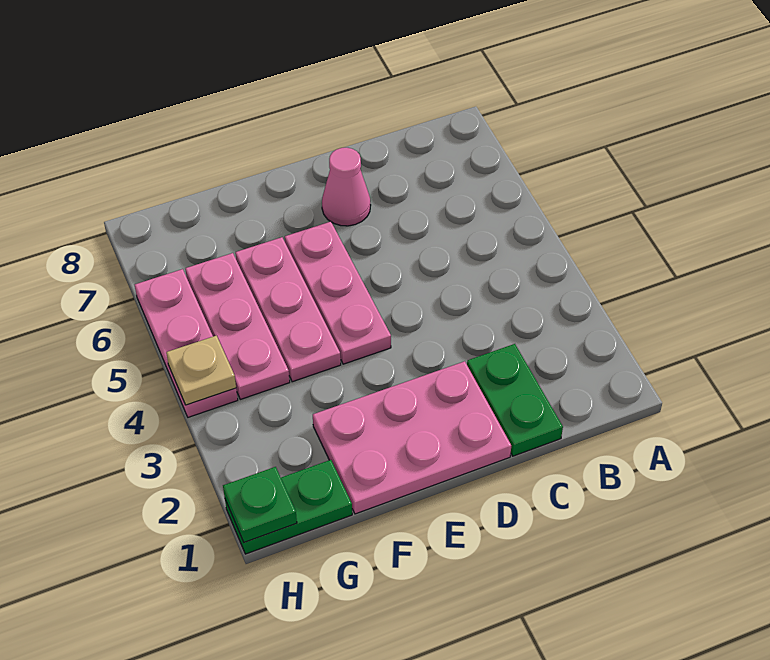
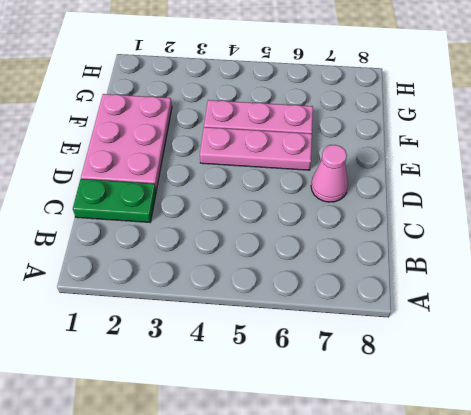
none -> green plate G1:H1 level 1
none -> pink plate G4:G6 level 1

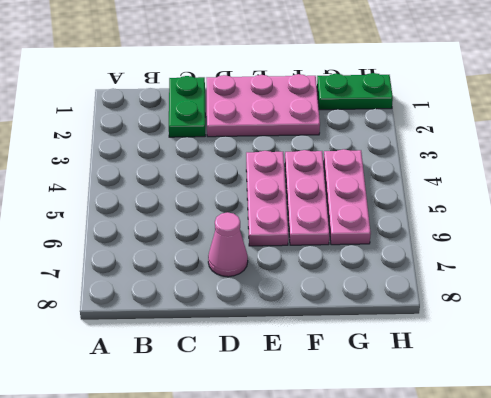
none -> pink plate H4:H6 level 1
none -> green plate H1 level 2

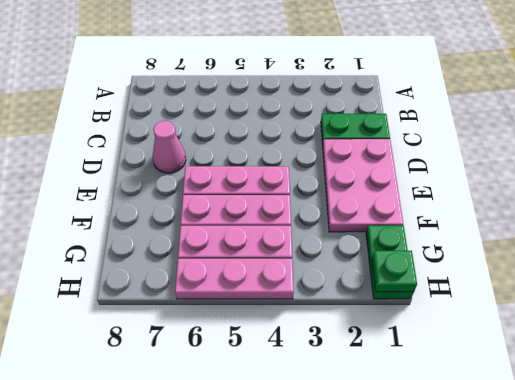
none -> tan plate H4 level 2

